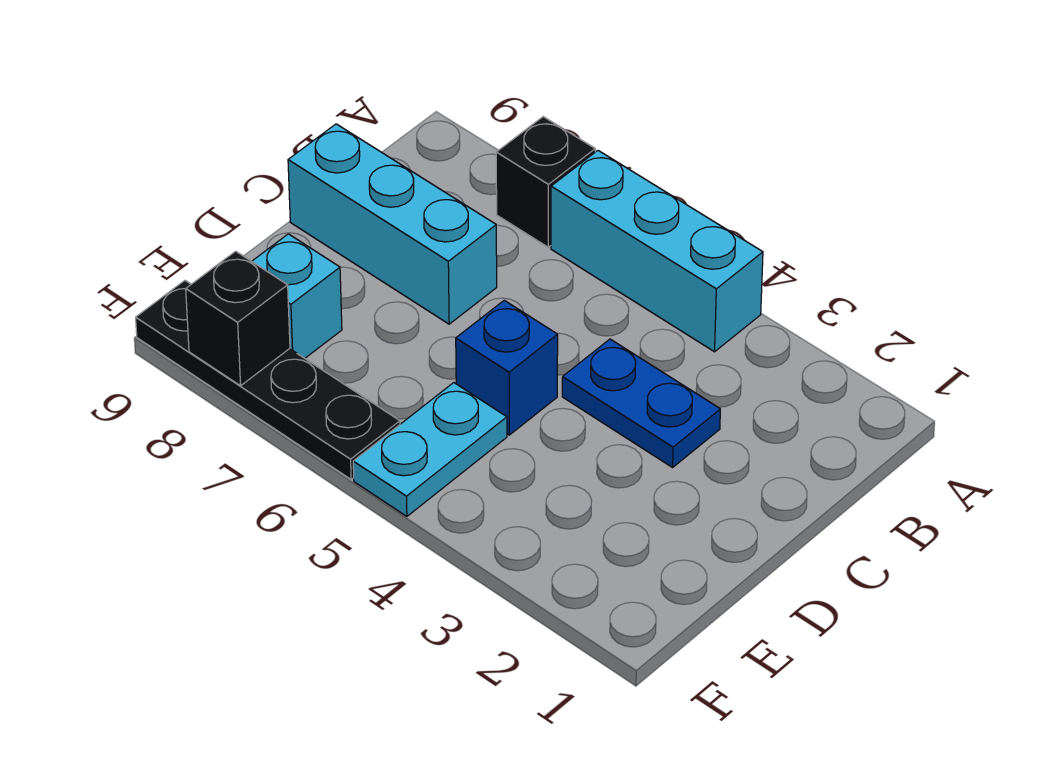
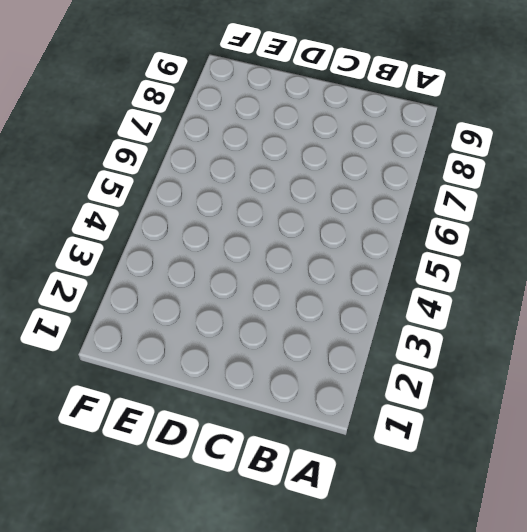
none -> cyan brick A4:A6 level 1
none -> black brick A7 level 1

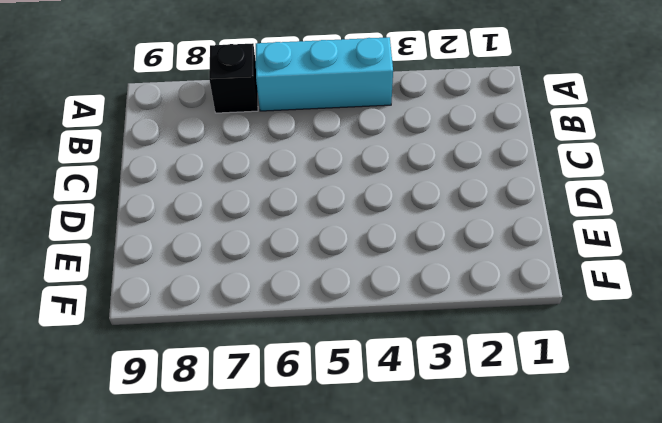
none -> blue plate C3:C4 level 1
none -> cyan brick C7:C9 level 1

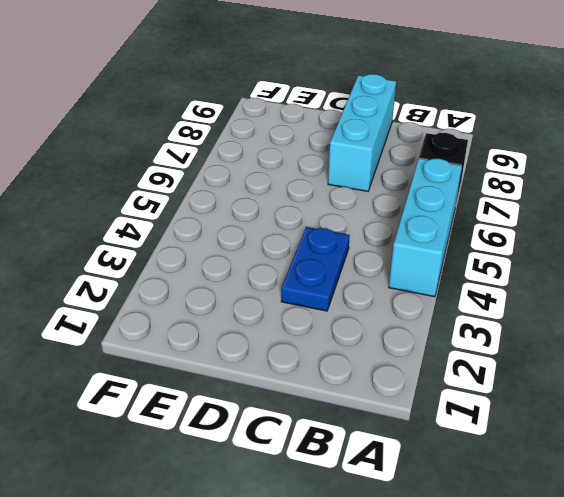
none -> blue brick D5 level 1
none -> cyan plate E5:F5 level 1

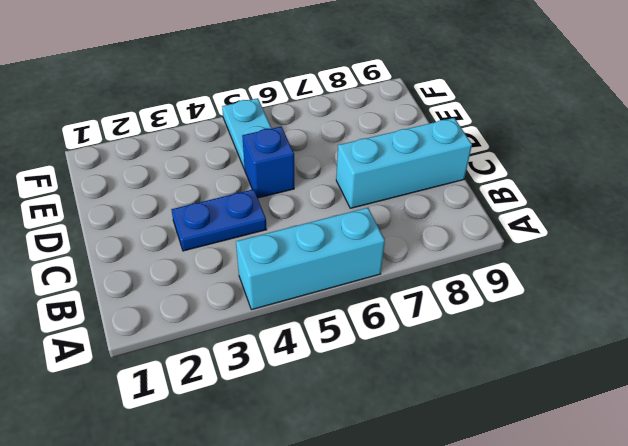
none -> black brick A7 level 1
none -> cyan brick E8 level 1

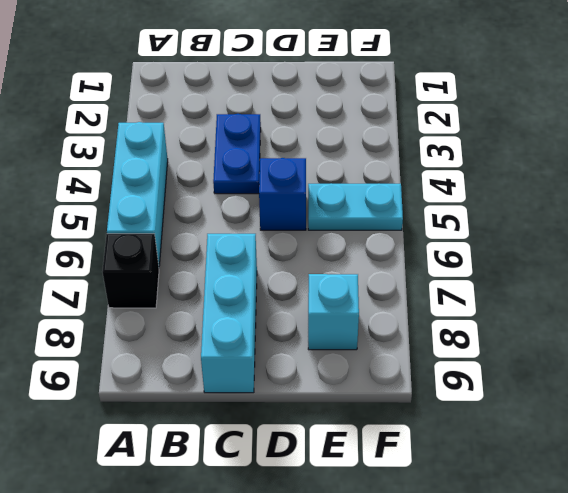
none -> black plate F6:F9 level 1
none -> black brick F8 level 2

